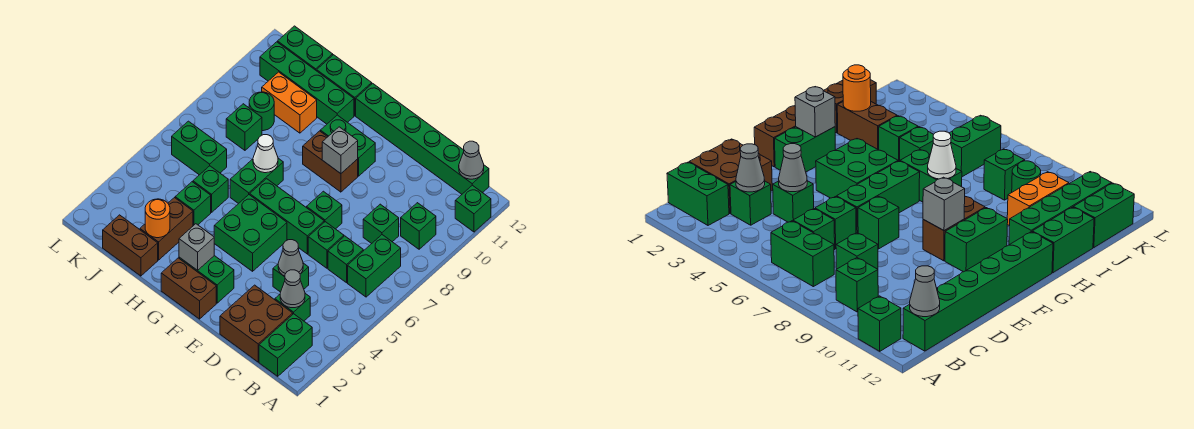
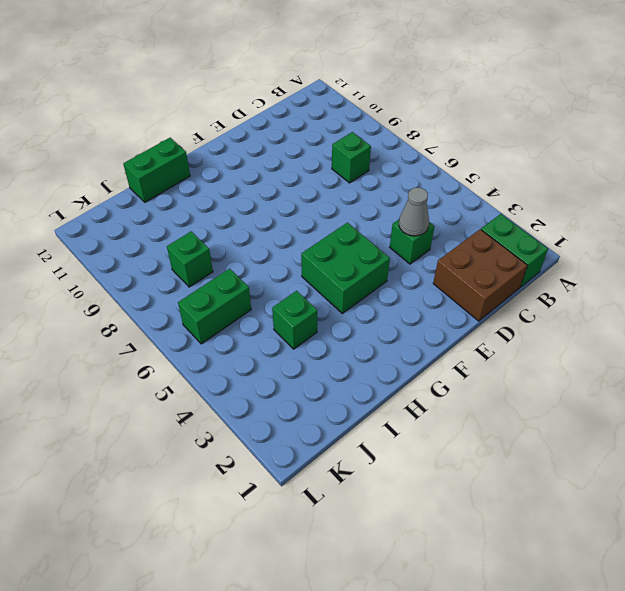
none -> green brick A11 level 1
none -> green brick B6:B7 level 1
none -> green brick B9 level 1
none -> green brick B12:G12 level 1

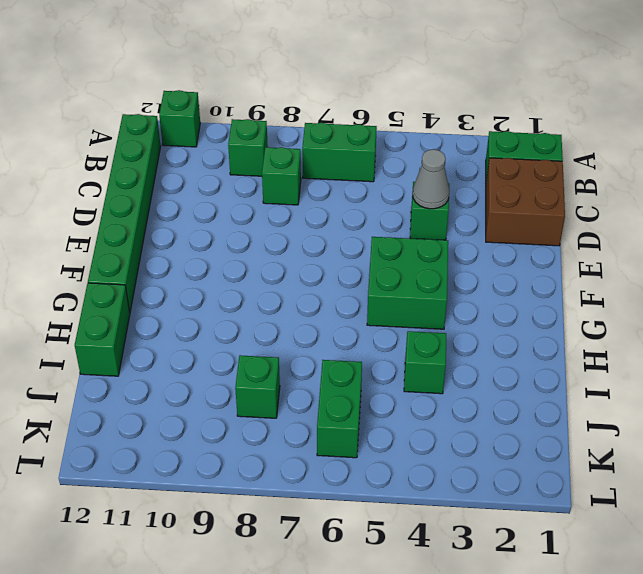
none -> green brick C3 level 1
none -> green brick C6 level 1
none -> green brick D6 level 1
none -> green brick E6:G6 level 1

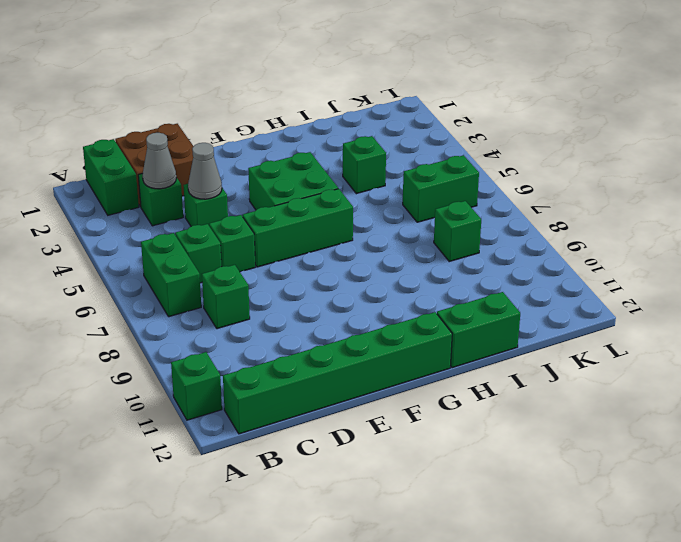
none -> green brick B9 level 1
none -> green brick E7 level 1
none -> brown brick F1:G1 level 1
none -> green brick F2:G2 level 1

